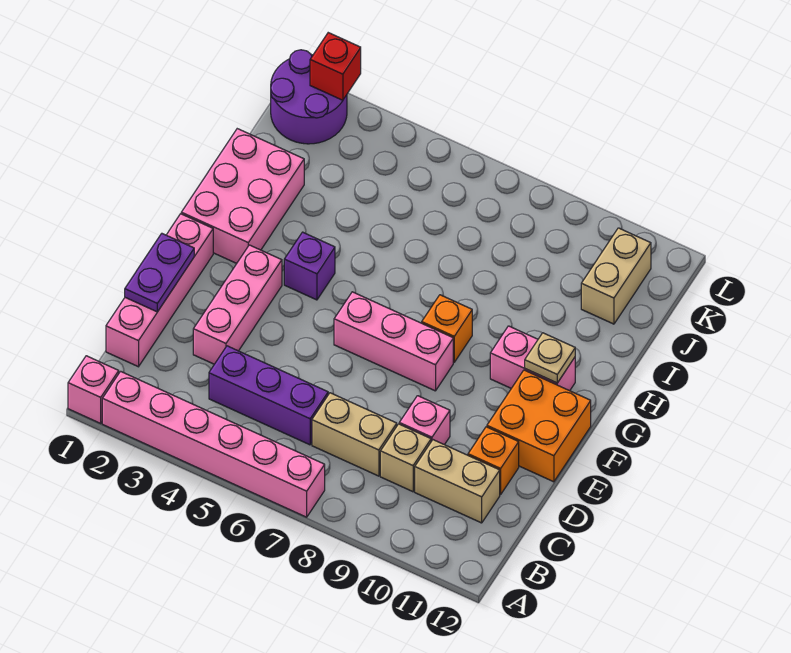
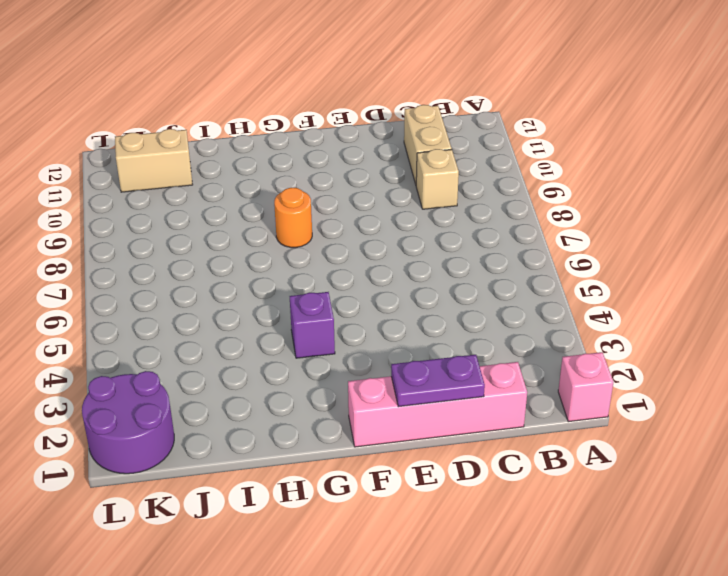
orange round brick G8 level 1 -> orange brick G8 level 1
none -> pink brick A2:A7 level 1
none -> purple brick C4:C6 level 1
none -> tan brick C7:C8 level 1

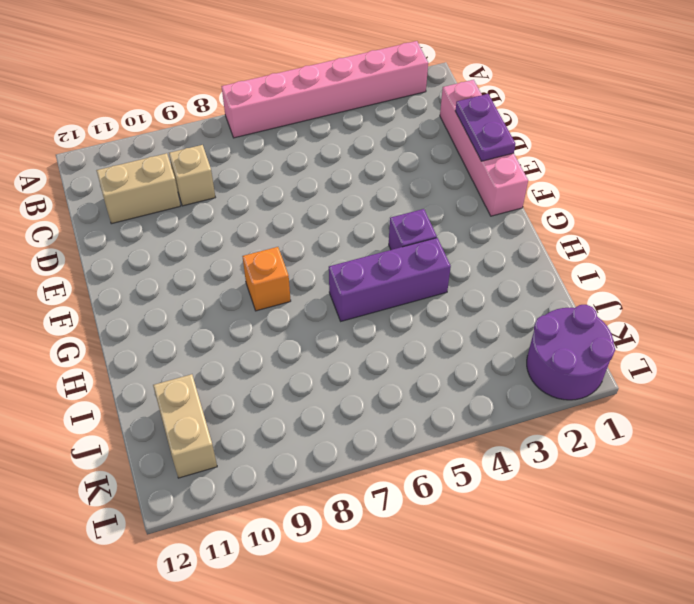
purple brick H4:H6 level 1 -> purple brick C4:C6 level 1
none -> pink brick A1 level 1
none -> tan brick C7:C8 level 1
none -> pink brick D3:F3 level 1

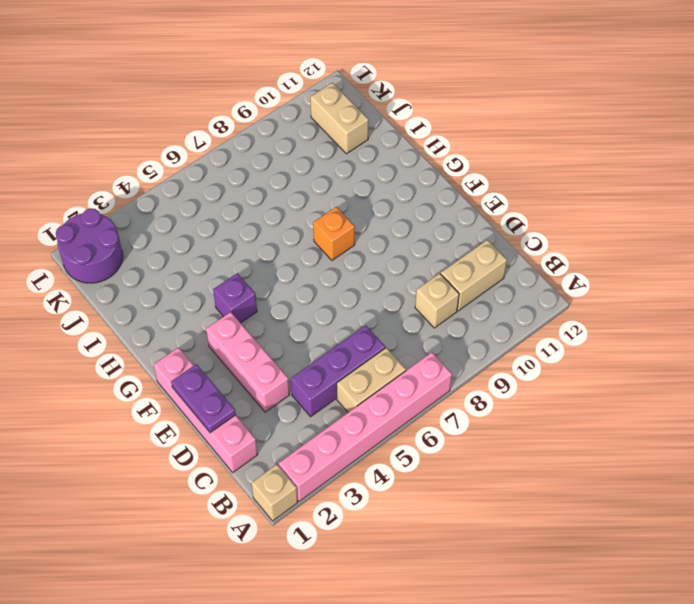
tan brick A1 level 1 -> pink brick A1 level 1
tan brick B5:B6 level 1 -> tan brick C7:C8 level 1
none -> pink brick D9 level 1
none -> orange brick D11 level 1
none -> orange brick E11:F12 level 1

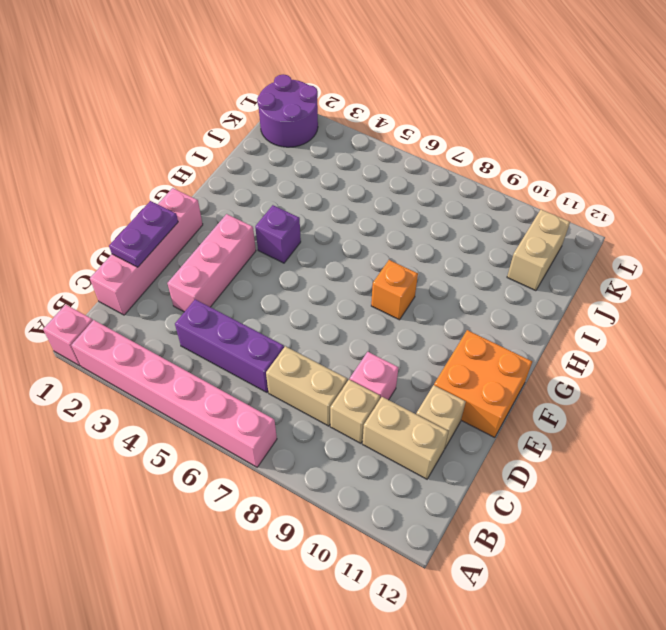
tan brick D11 level 1 -> orange brick D11 level 1
none -> pink brick F6:F8 level 1
none -> pink brick G1:I2 level 1
none -> pink brick G10:G11 level 1

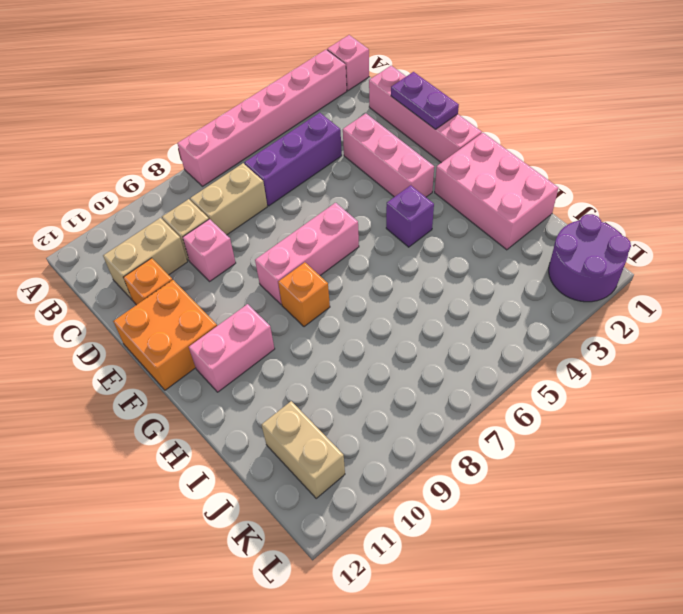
none -> tan plate G11 level 2
none -> red brick L2 level 2

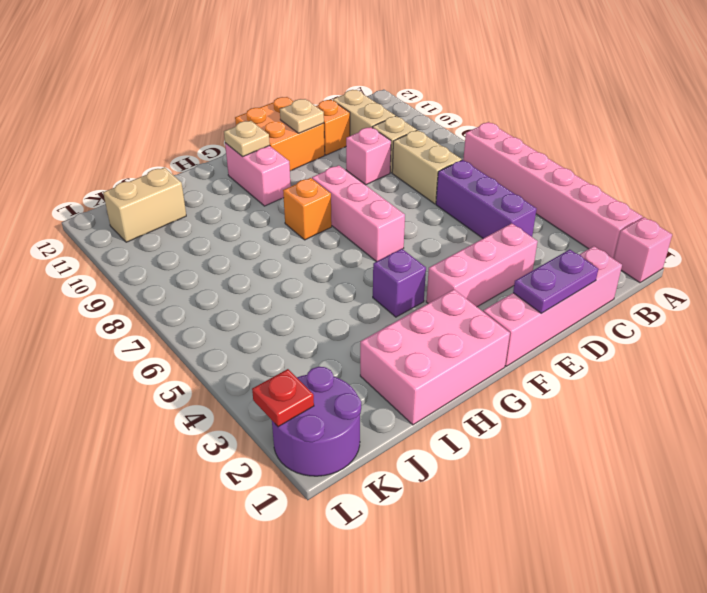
tan plate E11 level 2 -> none
red plate L2 level 2 -> red brick L2 level 2

